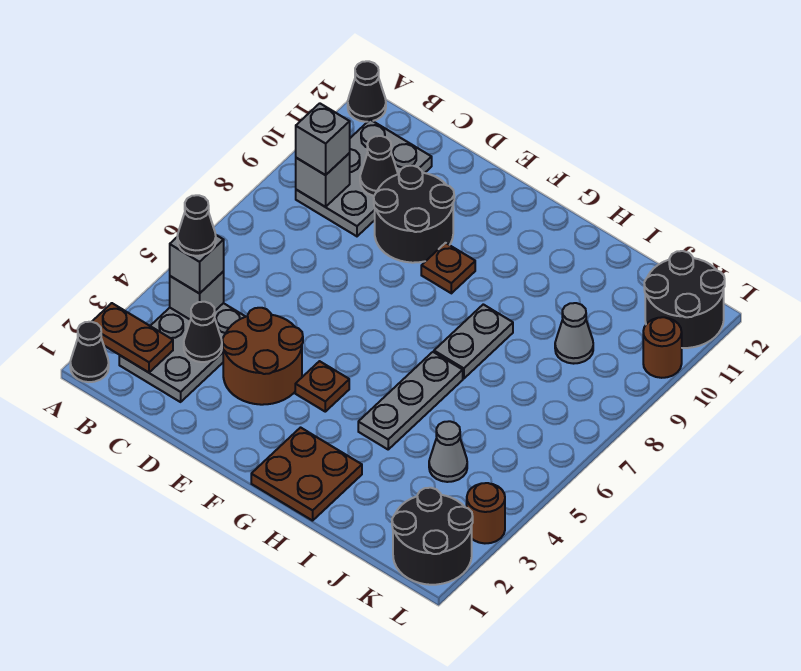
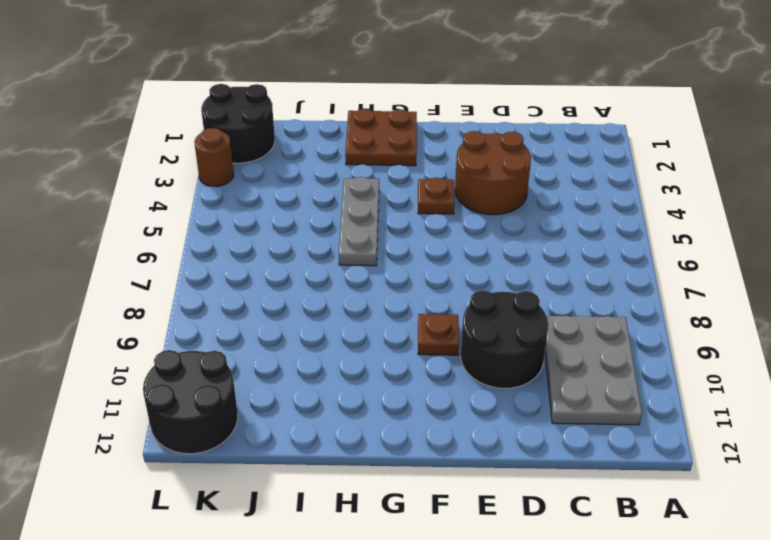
none -> black cone A1 level 1
none -> black cone A12 level 1
none -> grey plate B2:C4 level 1

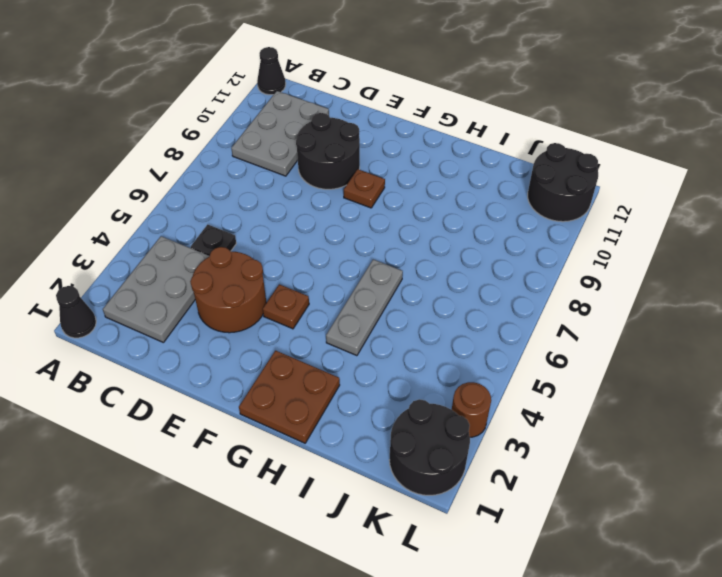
black plate C5 level 1 -> none
none -> grey plate H7:H8 level 1
none -> grey cone J4 level 1
none -> grey cone J9 level 1

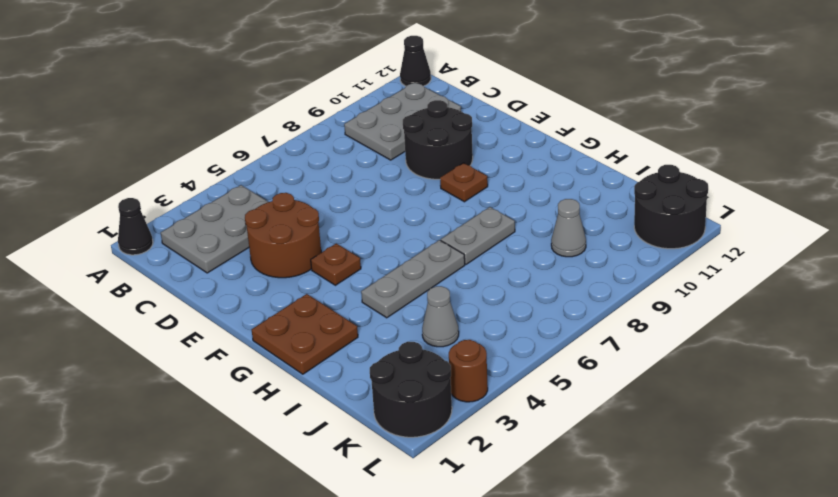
none -> brown round brick L10 level 1
none -> brown plate A2:B2 level 2
none -> grey brick B4 level 2

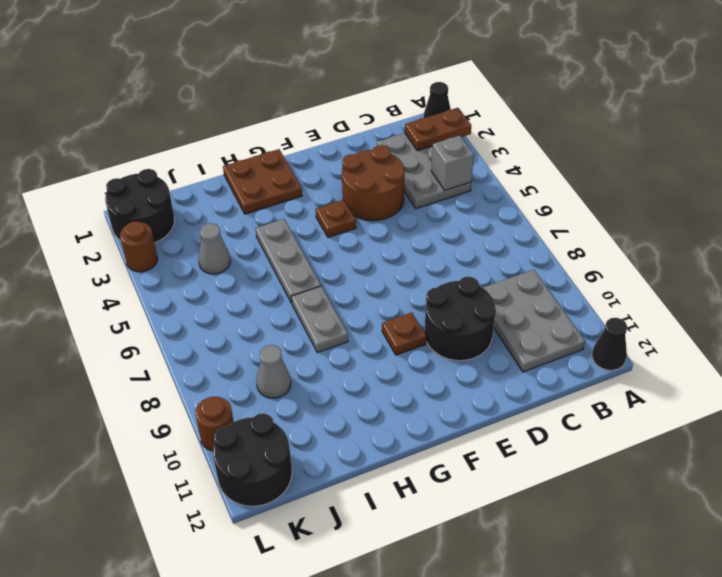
none -> grey brick B9 level 2
none -> black cone C3 level 2
none -> black cone C10 level 2

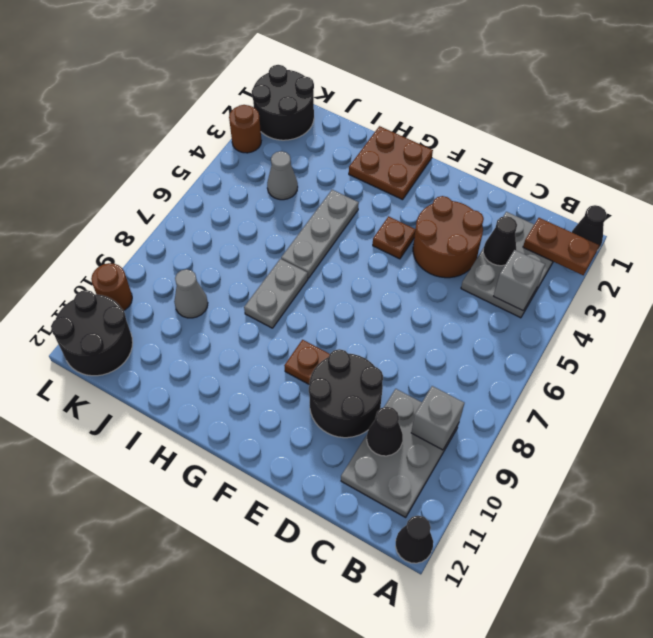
none -> grey brick B4 level 3
none -> grey brick B9 level 3
none -> black cone B4 level 4

